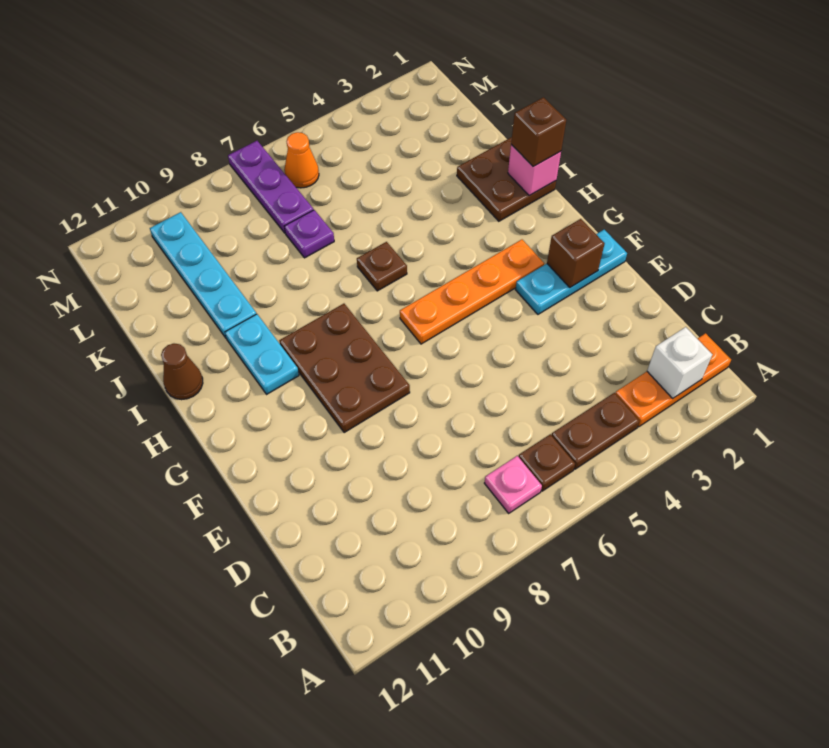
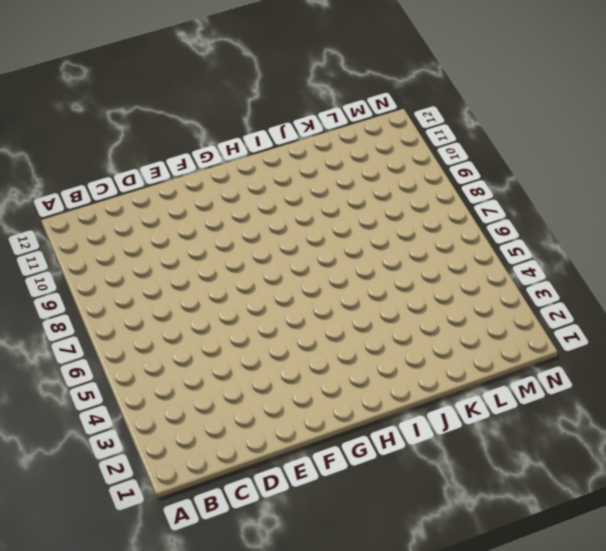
none -> orange plate B1:B3 level 1
none -> brown plate B4:B5 level 1
none -> brown plate B6 level 1

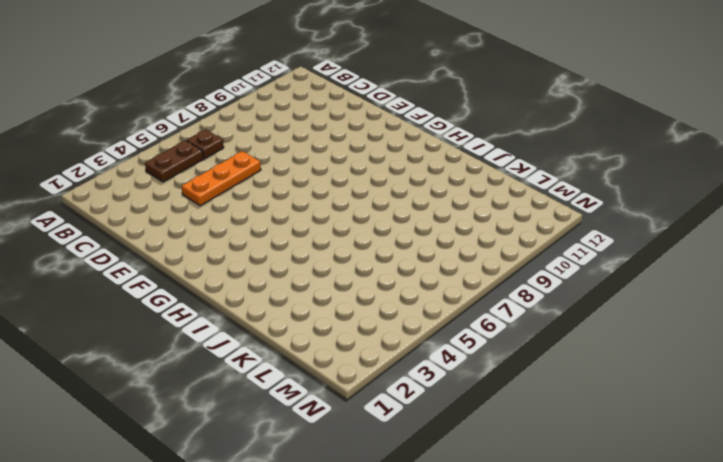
orange plate D4:D6 level 1 -> orange plate B1:B3 level 1
none -> pink plate B7 level 1
none -> cyan plate F1:F3 level 1
none -> brown plate F8:H9 level 1

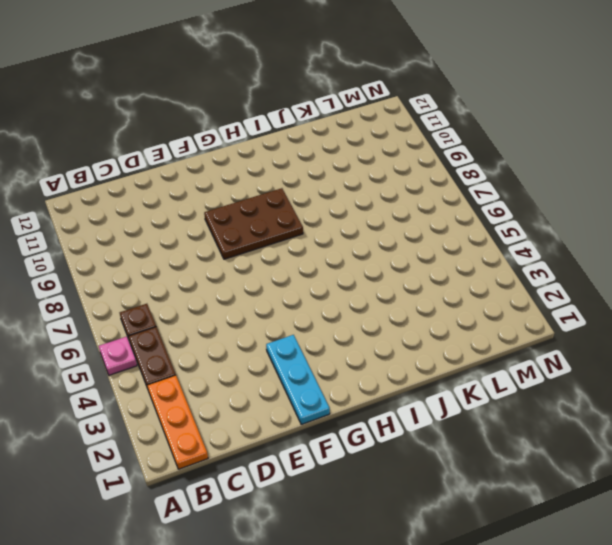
pink plate A5 level 1 -> pink plate B7 level 1
none -> orange plate G3:G6 level 1
none -> cyan plate H10:I10 level 1
none -> brown plate I1:J2 level 1

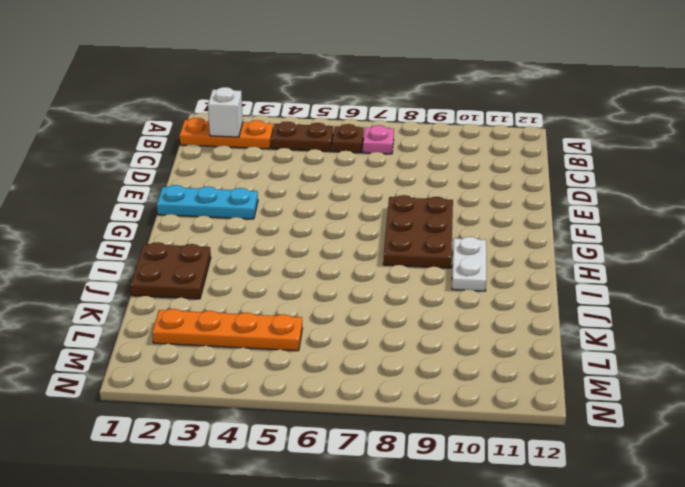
white plate H10:I10 level 1 -> cyan plate H10:I10 level 1
orange plate L2:L5 level 1 -> orange plate G3:G6 level 1
none -> brown plate I6 level 1
none -> brown cone I12 level 1
none -> cyan plate J10:M10 level 1

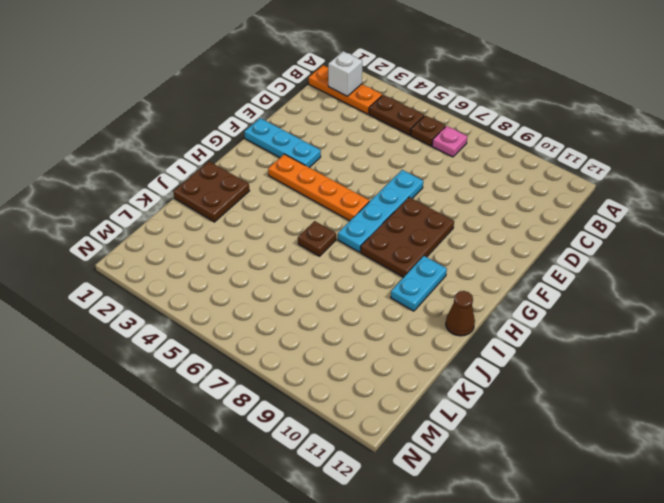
cyan plate E7:H7 level 1 -> cyan plate J10:M10 level 1
none -> purple plate K7 level 1
none -> purple plate L7:N7 level 1
none -> orange cone M6 level 1

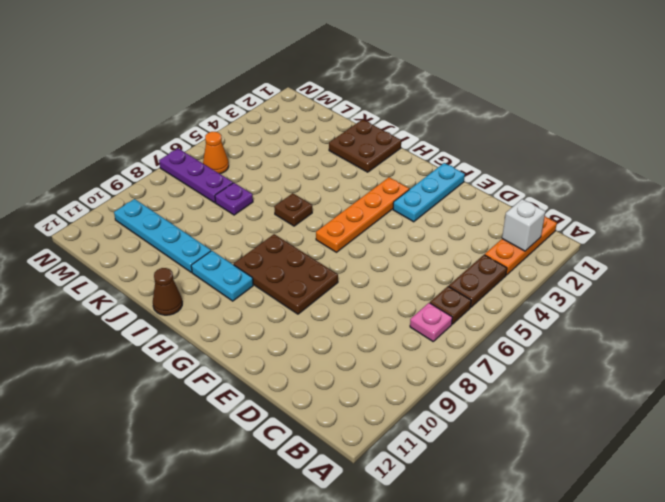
none -> brown brick F2 level 2
none -> pink brick I1 level 2
none -> brown brick I1 level 3

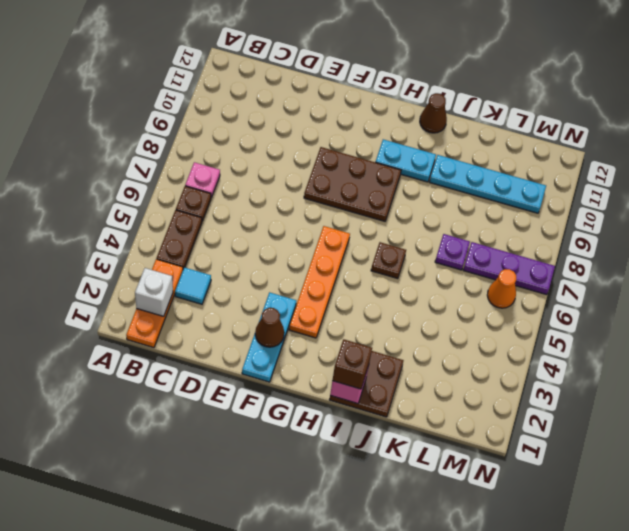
cyan tile C3 level 1 -> none
brown cone F2 level 2 -> brown brick F2 level 2

